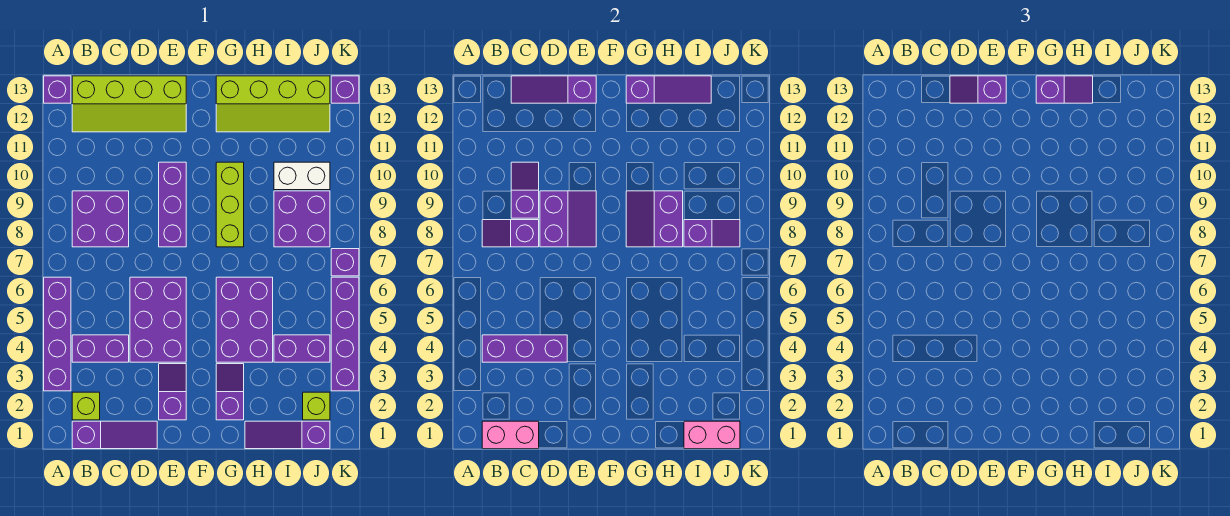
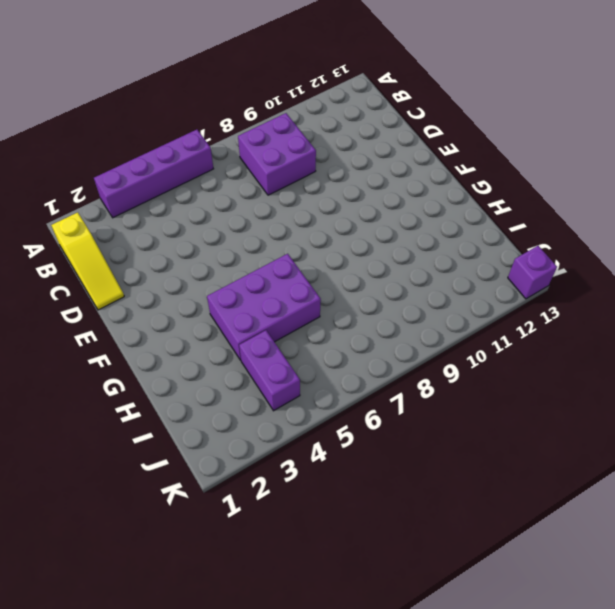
yellow slope B1:D1 level 1 top B -> purple slope B1:D1 level 1 top B
none -> purple brick A13 level 1
none -> lime brick B2 level 1
none -> purple brick B4:C4 level 1
none -> lime slope B12:E13 level 1 top 13

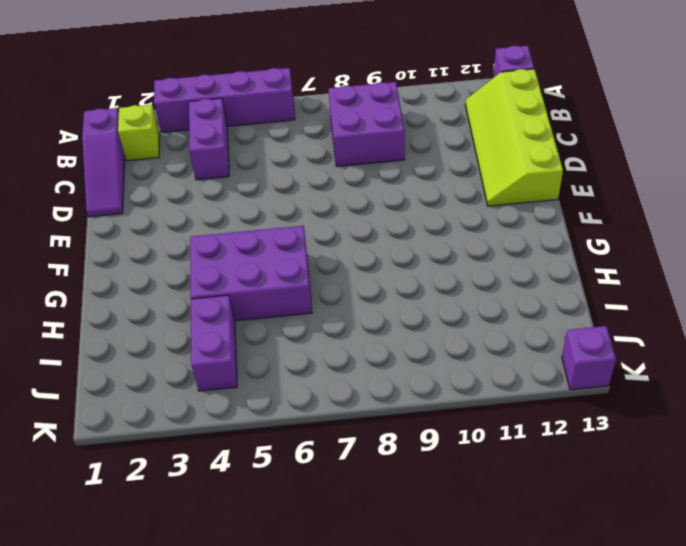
none -> purple brick D4:E6 level 1
none -> purple slope E2:E3 level 1 top 2
none -> purple brick E8:E10 level 1
none -> purple slope G2:G3 level 1 top 2

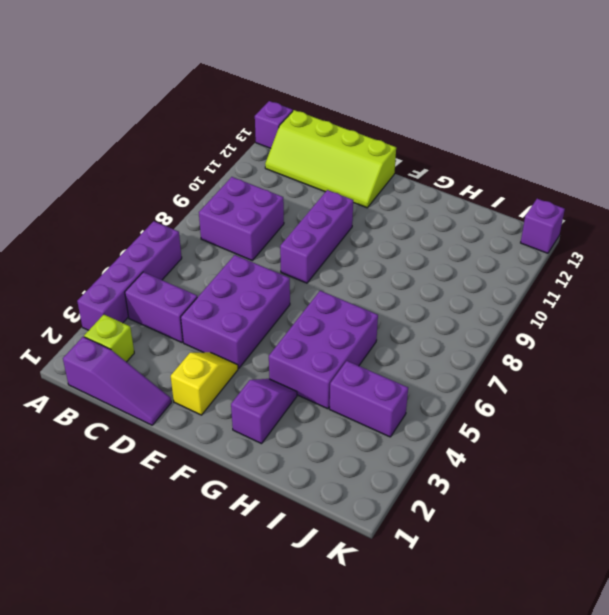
yellow slope E2:E3 level 1 top 2 -> purple slope E2:E3 level 1 top 2
none -> lime brick G8:G10 level 1
none -> lime slope G12:J13 level 1 top 13
none -> purple slope H1:J1 level 1 top J
none -> purple brick I8:J9 level 1

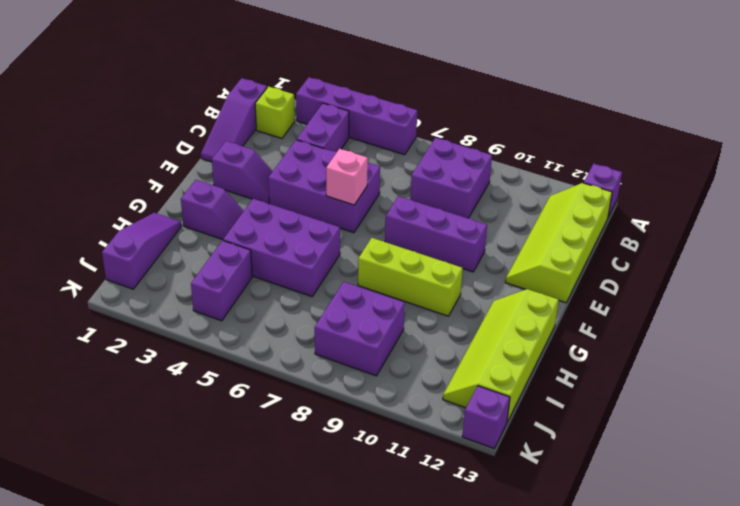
pink brick E6 level 2 -> none
none -> white brick I10:J10 level 1
none -> lime brick J2 level 1
none -> purple brick K3:K6 level 1
none -> purple brick K7 level 1

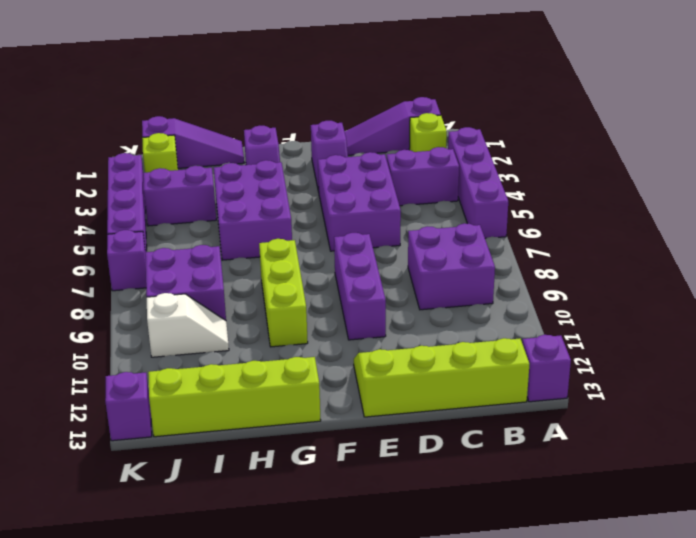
white slope I10:J10 level 1 top J -> white brick I10:J10 level 1
none -> pink brick B1:C1 level 2
none -> purple brick B4:D4 level 2
none -> purple slope B8:C8 level 2 top C
none -> purple slope C9:C10 level 2 top 9

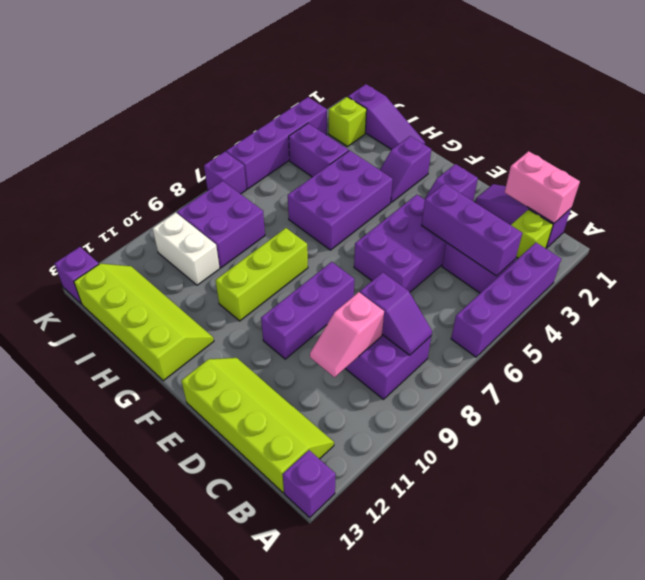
pink slope C9:C10 level 2 top 9 -> purple slope C9:C10 level 2 top 9
none -> purple slope C13:E13 level 2 top E
none -> purple slope D8:E9 level 2 top D
none -> purple slope G8:H9 level 2 top H
none -> purple slope G13:I13 level 2 top G

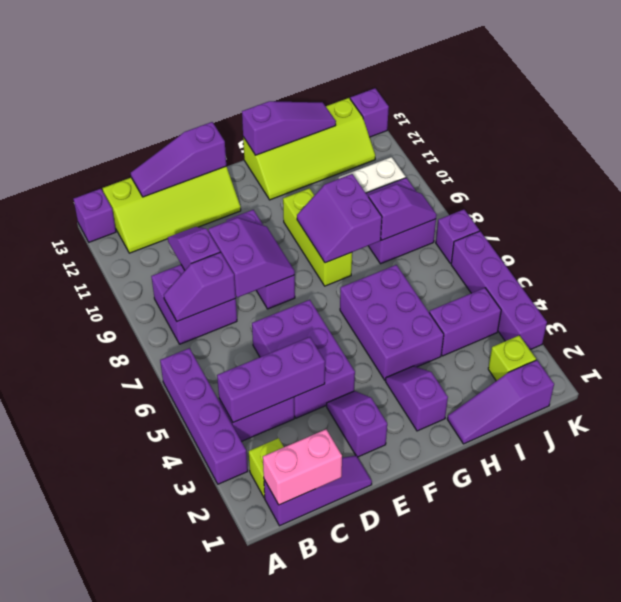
none -> pink brick I1:J1 level 2
none -> purple slope D13:E13 level 3 top E
none -> purple slope G13:H13 level 3 top G

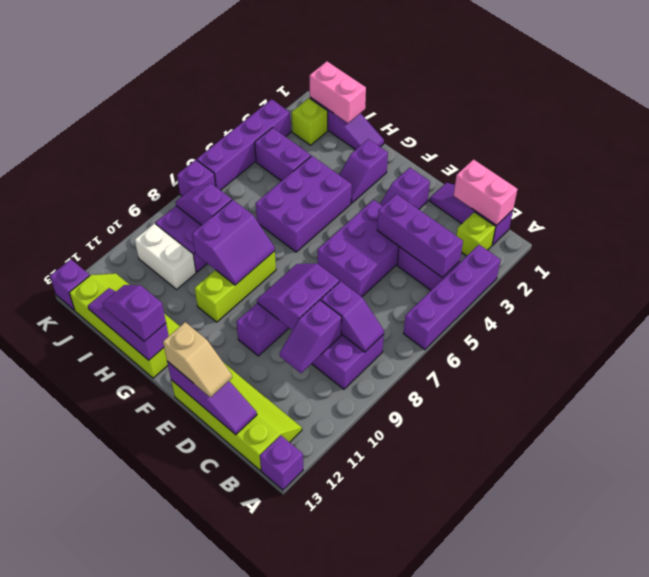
tan slope D13:E13 level 3 top E -> purple slope D13:E13 level 3 top E

